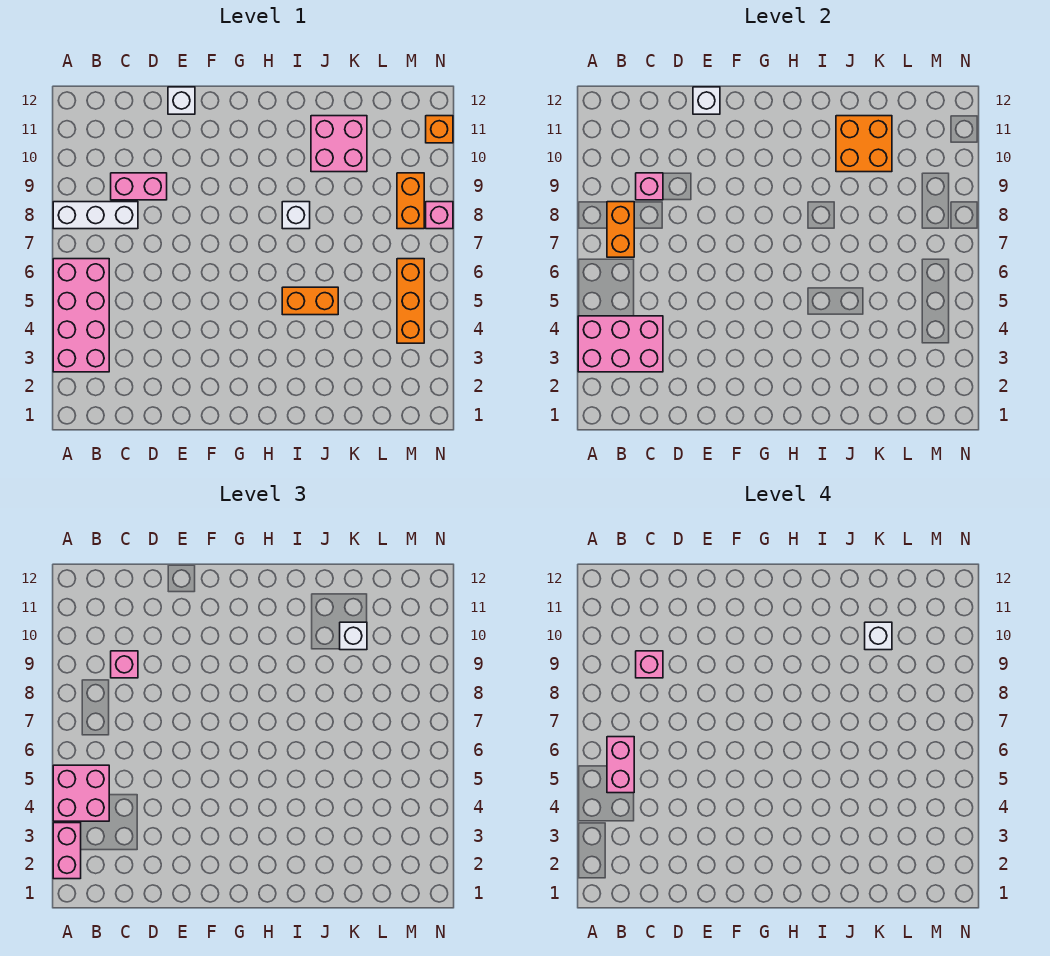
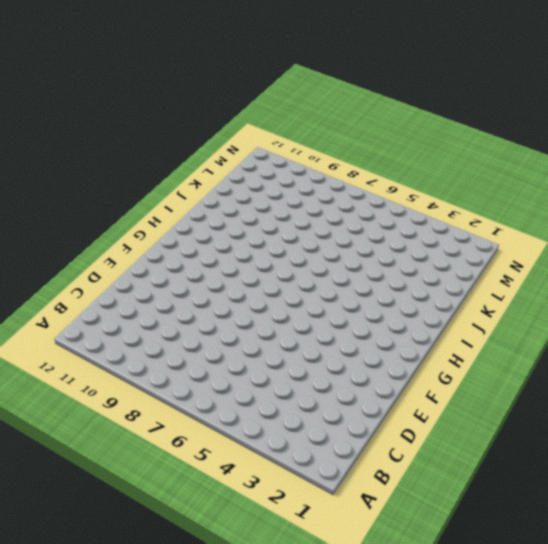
none -> pink brick A3:B6 level 1
none -> white brick A8:C8 level 1
none -> pink brick C9:D9 level 1

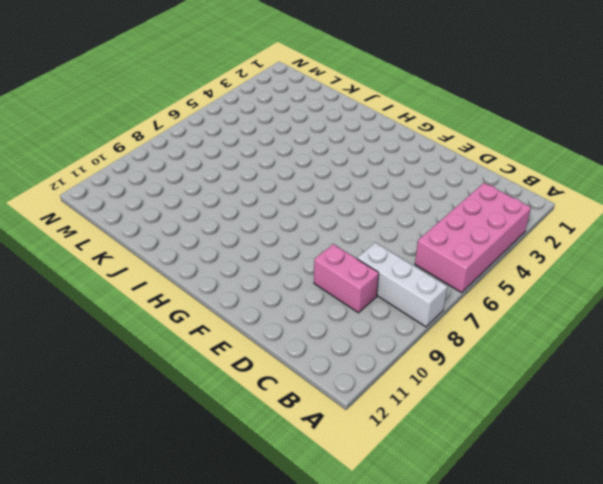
none -> white brick E12 level 1
none -> orange brick I5:J5 level 1
none -> white brick I8 level 1

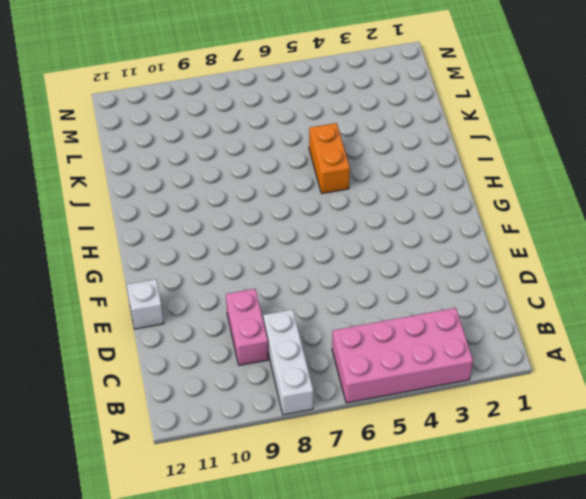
none -> white brick I8 level 1
none -> pink brick J10:K11 level 1
none -> orange brick M4:M6 level 1

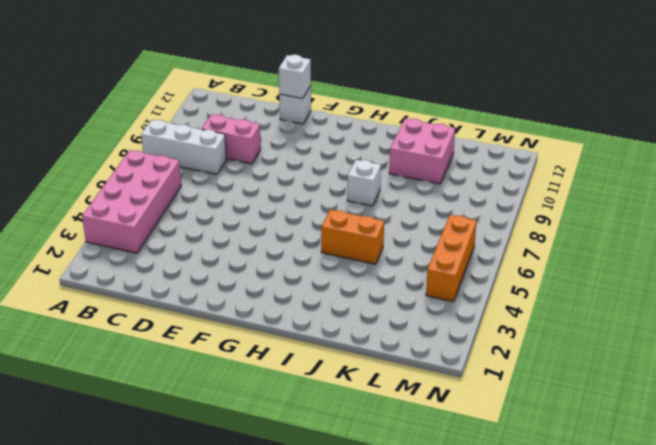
none -> orange brick M8:M9 level 1
none -> pink brick N8 level 1
none -> orange brick N11 level 1

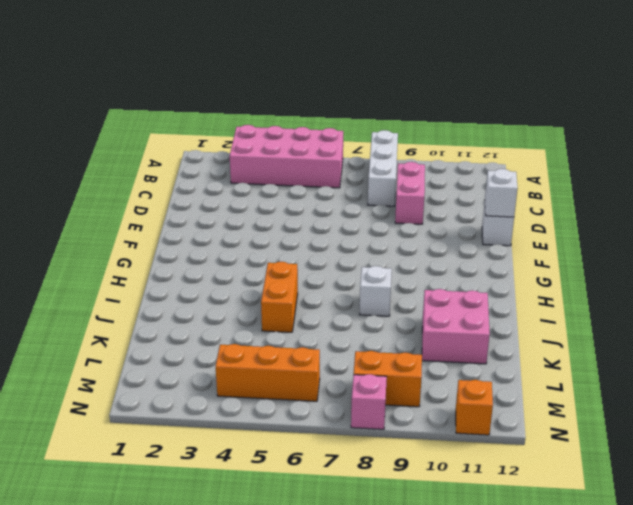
none -> pink brick A3:C4 level 2
none -> orange brick B7:B8 level 2
none -> pink brick C9 level 2

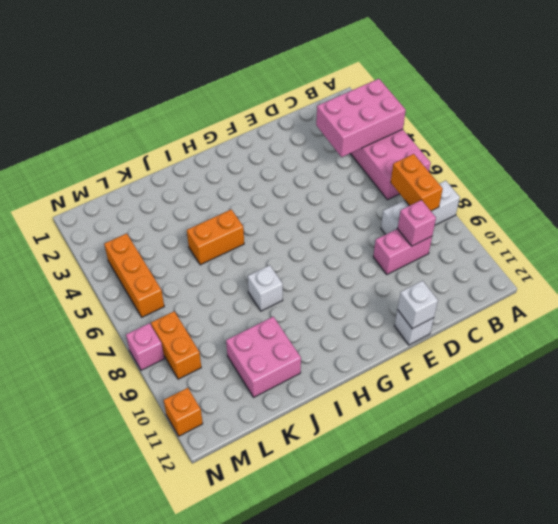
none -> orange brick J10:K11 level 2
none -> pink brick A2:A3 level 3
none -> pink brick A4:B5 level 3

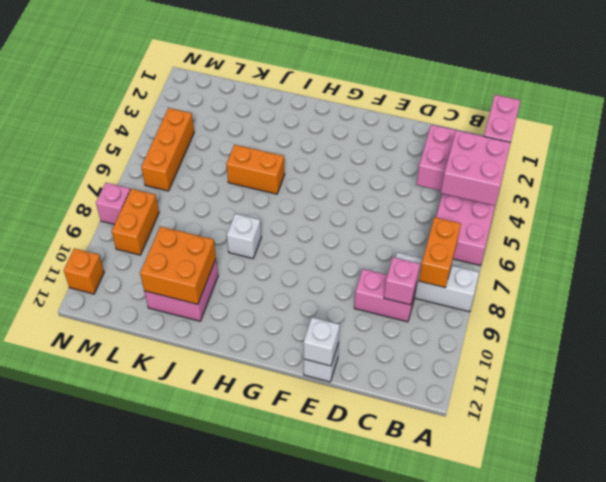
none -> pink brick C9 level 3
none -> white brick K10 level 3
none -> pink brick B5:B6 level 4

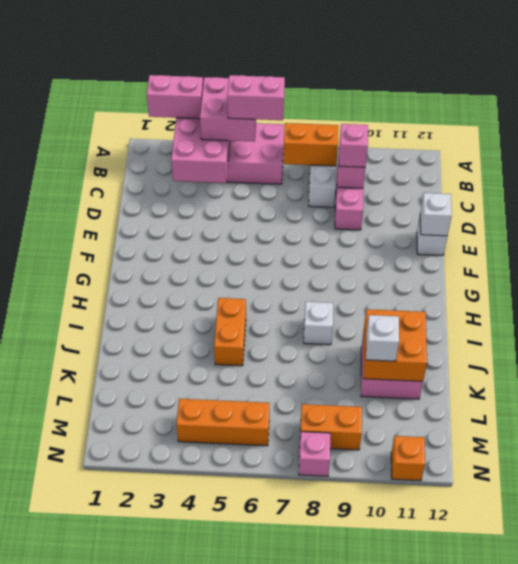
none -> pink brick C9 level 4
none -> white brick K10 level 4

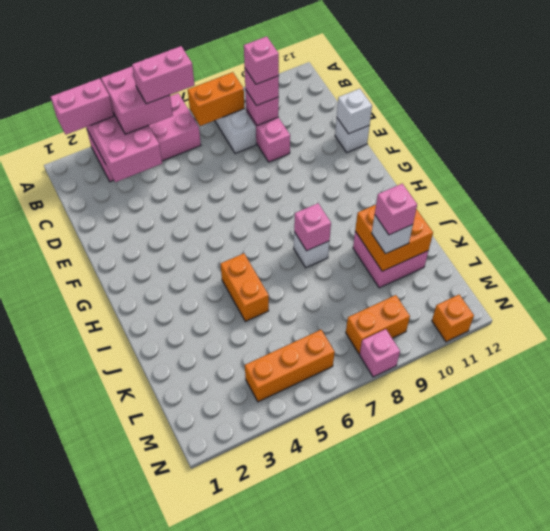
pink brick I8 level 2 -> none
pink brick K10 level 4 -> white brick K10 level 4

